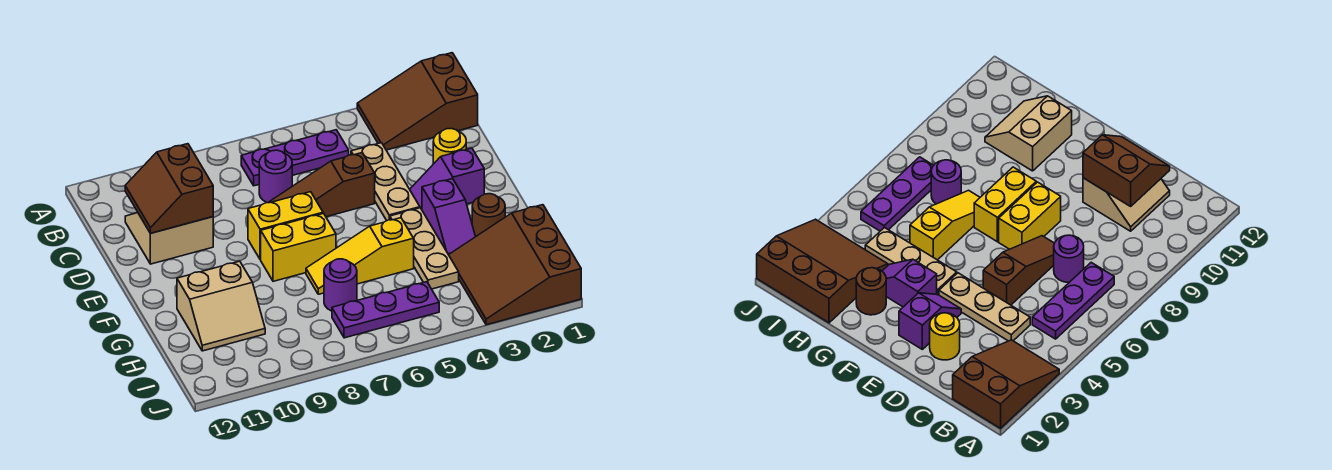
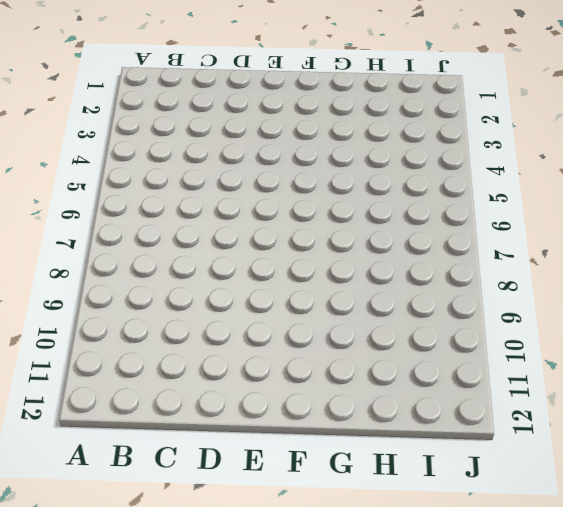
none -> brown slope A1:B3 level 1 top 1
none -> purple plate B5:B7 level 1
none -> tan plate C4:E4 level 1

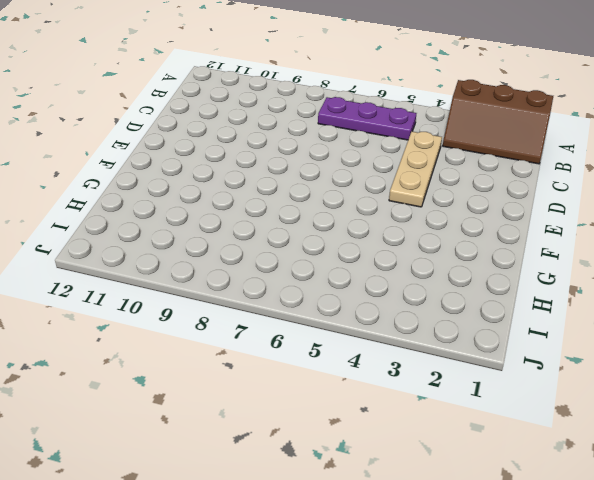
brown slope A1:B3 level 1 top A -> brown slope A1:B3 level 1 top 1
none -> purple round brick C7 level 1
none -> tan slope C10:D11 level 1 top D
none -> yellow round brick D2 level 1

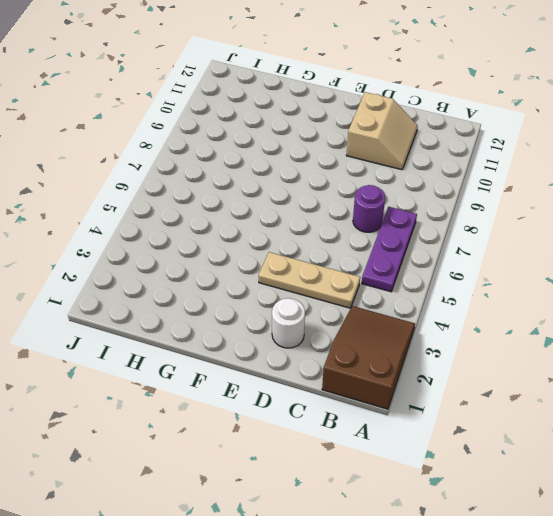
white round brick D2 level 1 -> yellow round brick D2 level 1
none -> brown slope D5:D7 level 1 top 5
none -> purple slope E2:E3 level 1 top 2
none -> yellow brick E7:E8 level 1

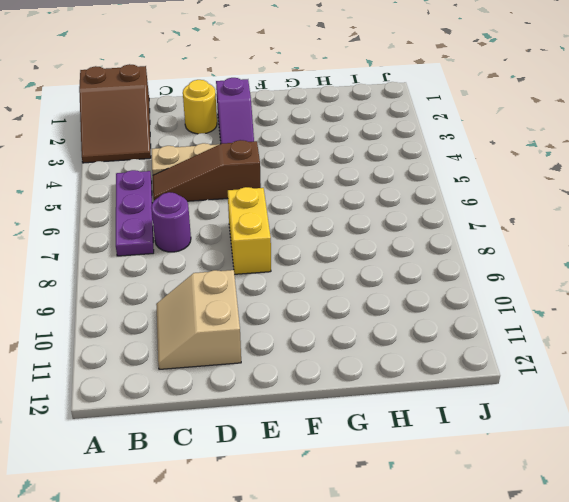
brown slope C5:E5 level 1 top E -> brown slope D5:D7 level 1 top 5
none -> purple slope F3:G3 level 1 top F
none -> tan plate F4:H4 level 1
none -> yellow brick F7:F8 level 1

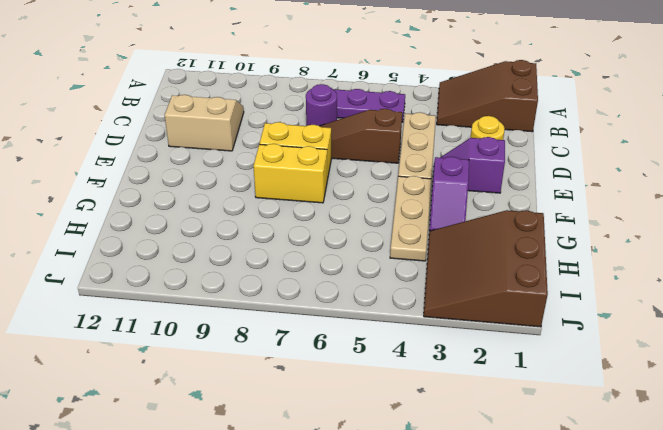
none -> brown round brick G2 level 1
none -> yellow slope G5:G7 level 1 top 5
none -> tan slope G10:H11 level 1 top G

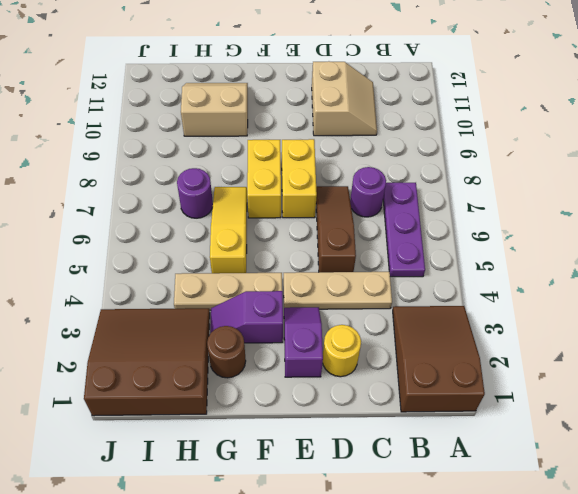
tan slope G10:H11 level 1 top 10 -> tan slope G10:H11 level 1 top G
none -> purple plate I5:I7 level 1
none -> brown slope C10:D11 level 2 top 10

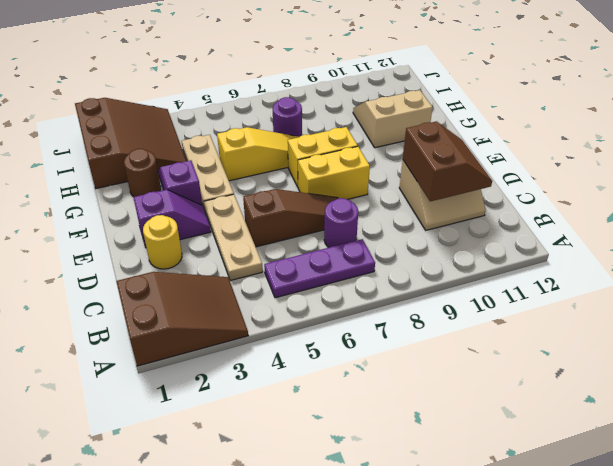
none -> purple plate I5:I7 level 1

